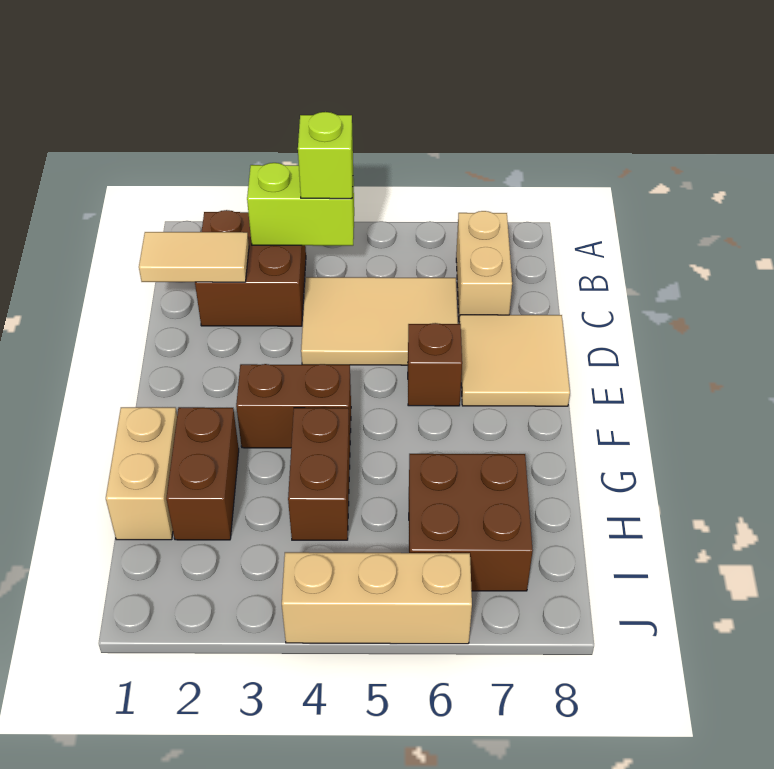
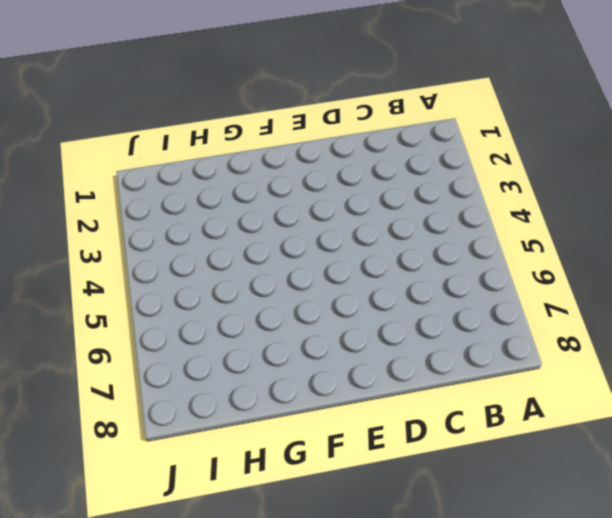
none -> brown brick B2:C3 level 1
none -> tan brick B7:C7 level 1
none -> tan tile C4:D6 level 1

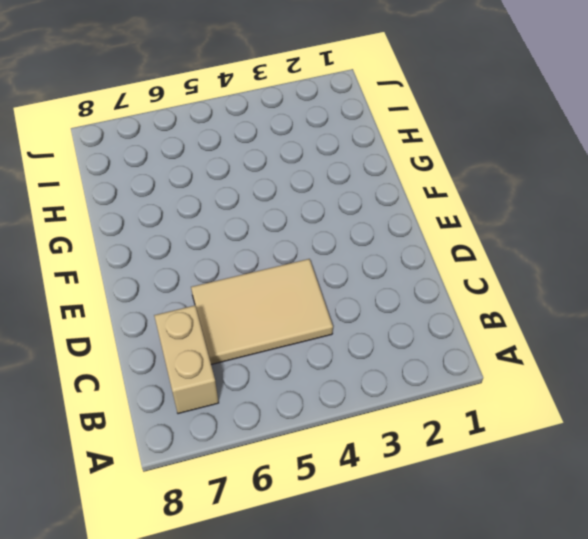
none -> brown brick B2:C3 level 1
none -> tan tile D7:E8 level 1
none -> brown brick E6 level 1

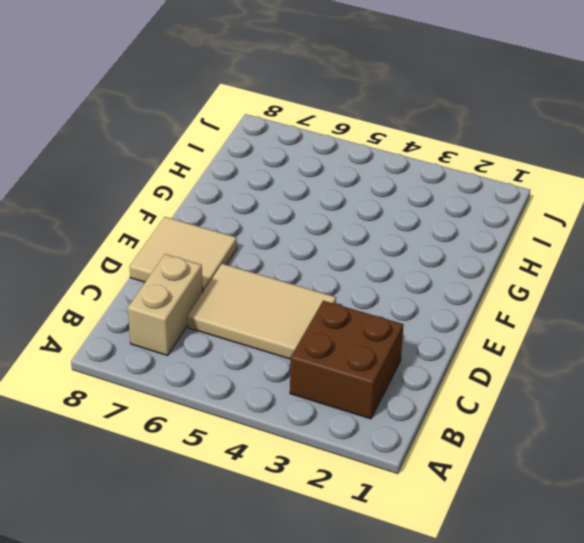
none -> brown brick E6 level 1
none -> brown brick F3:F4 level 1
none -> tan brick G1:H1 level 1

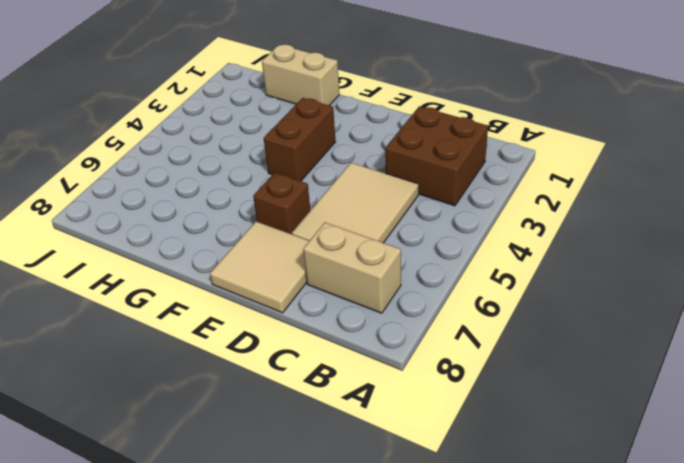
none -> brown brick G2:H2 level 1
none -> brown brick G4:H4 level 1
none -> brown brick H6:I7 level 1

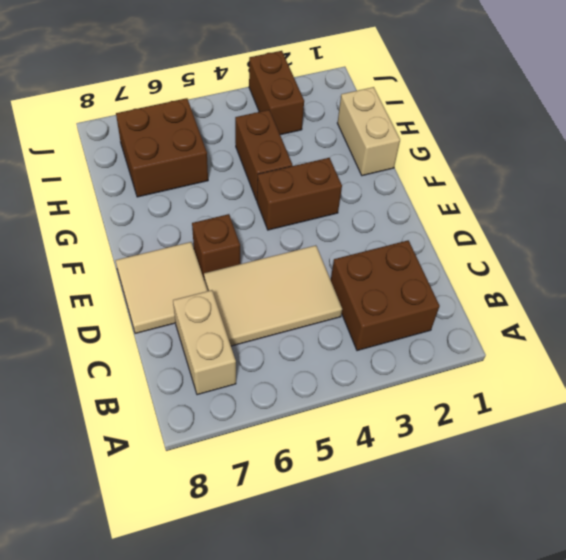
brown brick I3:J3 level 1 -> brown brick G2:H2 level 1
none -> tan brick J4:J6 level 1
none -> lime brick B3:B4 level 2
none -> tan tile C1:C2 level 2

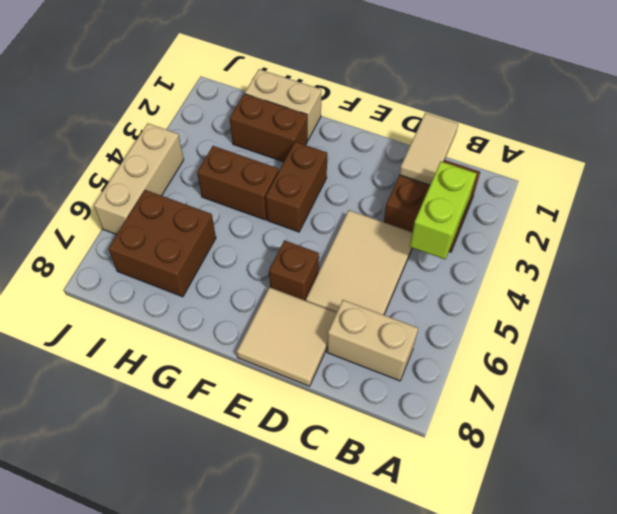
none -> lime brick B4 level 3

